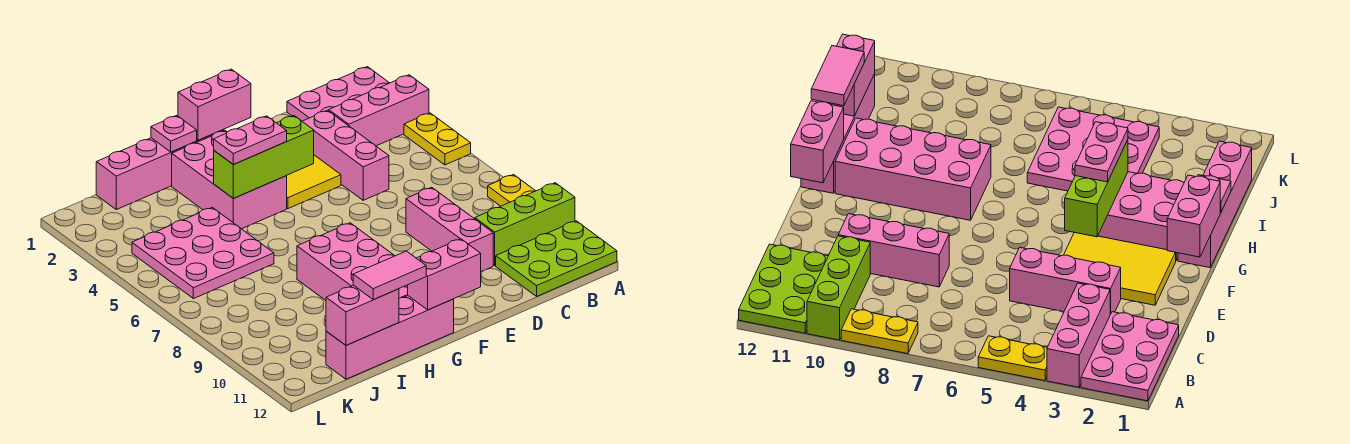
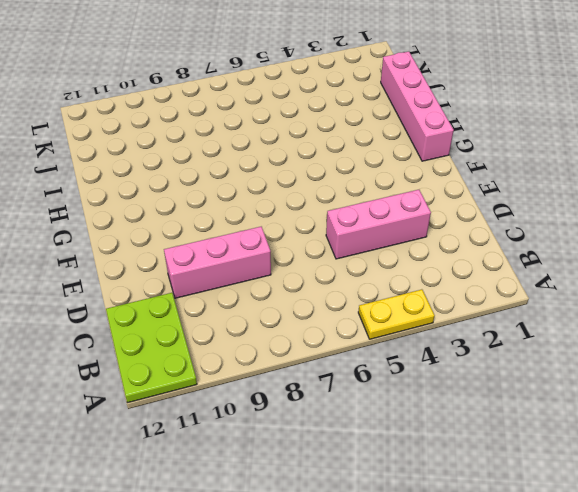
none -> pink plate A1:C2 level 1
none -> pink brick A3:C3 level 1
none -> yellow plate A8:A9 level 1

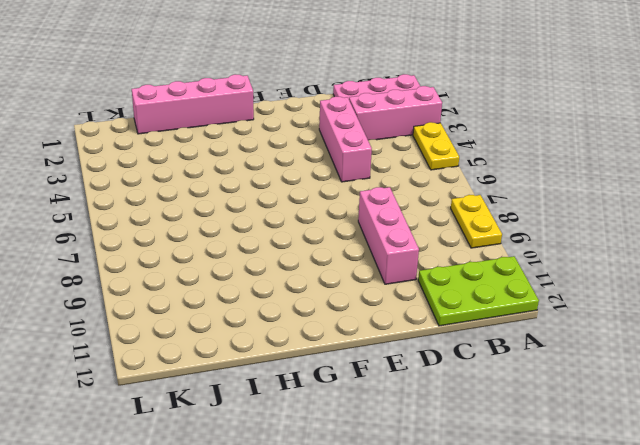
none -> lime brick A10:C10 level 1
none -> yellow tile E2:F4 level 1
none -> pink brick G2:H4 level 1

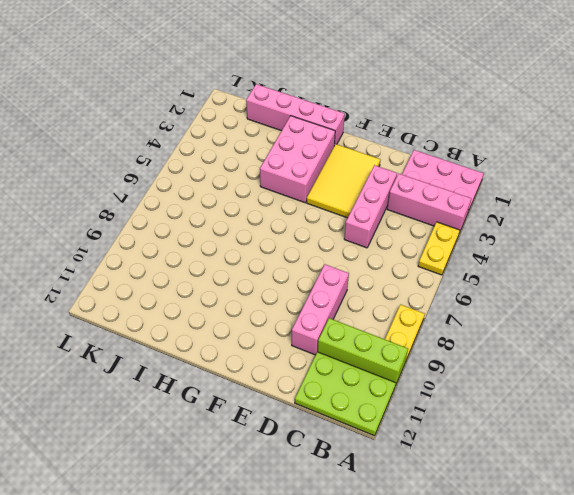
none -> pink brick G8:H11 level 1
none -> pink brick G12:J12 level 1
none -> pink plate I4:K6 level 1

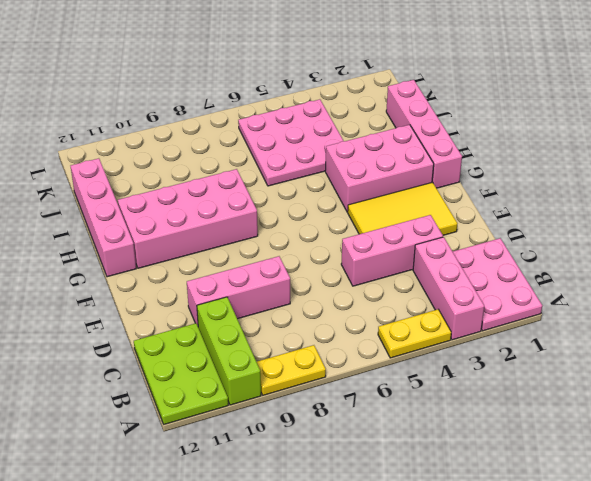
none -> pink brick F1:G1 level 2
none -> lime brick F4:H4 level 2
none -> pink brick F12:G12 level 2

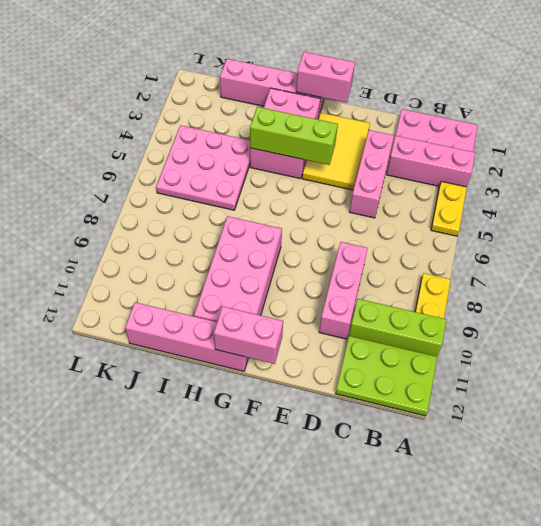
none -> pink plate H1 level 2
none -> pink brick I12:J12 level 2
none -> pink plate G4:H4 level 3

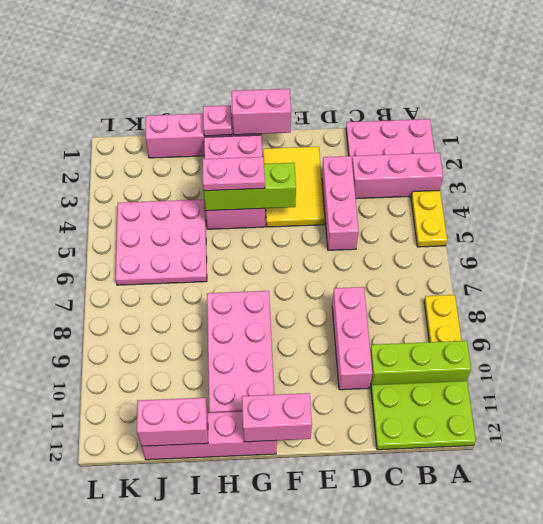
none -> pink tile H12:I12 level 3

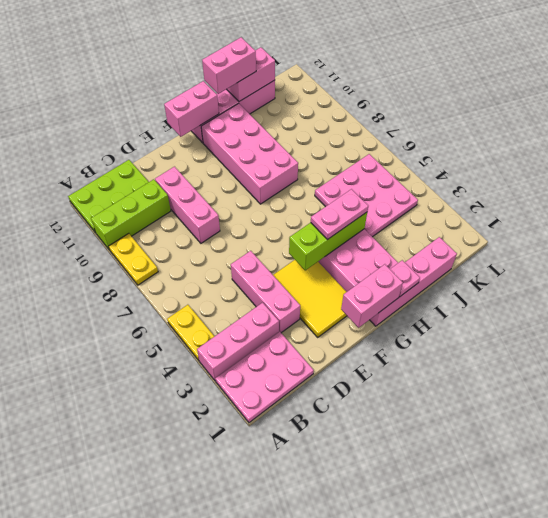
pink brick H12:I12 level 3 -> pink tile H12:I12 level 3

